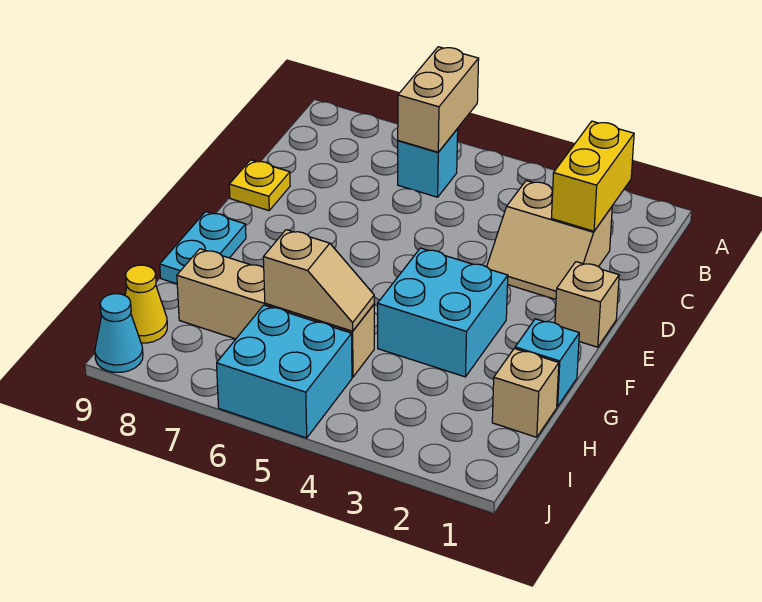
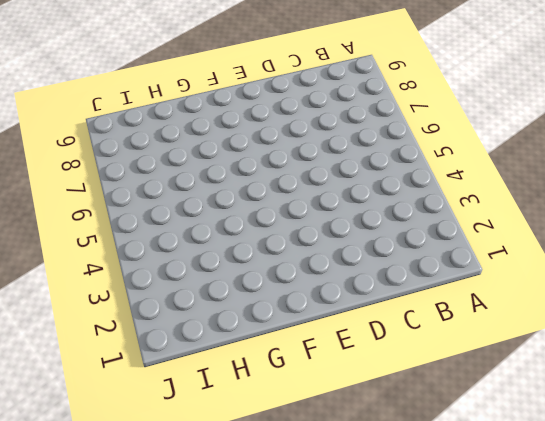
none -> cyan brick B6 level 1
none -> tan slope C2:D3 level 1 top C
none -> yellow plate D9 level 1

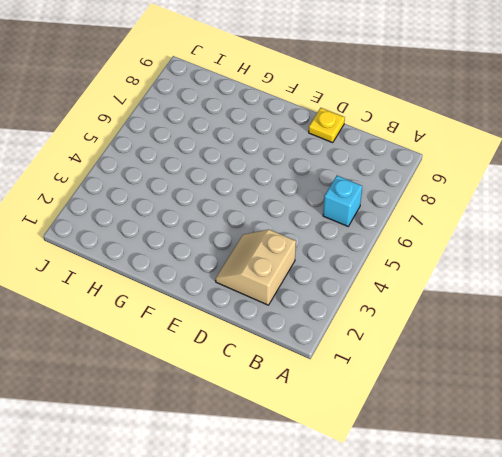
none -> tan brick E1 level 1
none -> cyan brick F3:G4 level 1
none -> cyan plate F9:G9 level 1

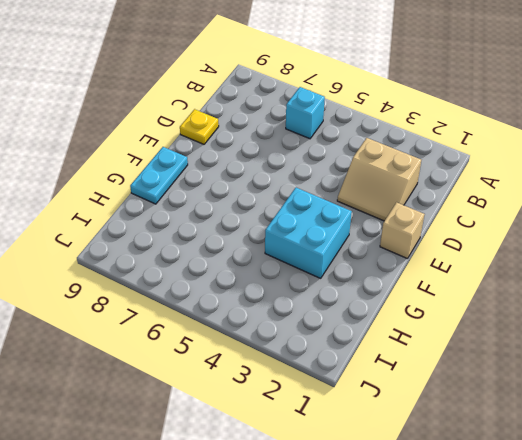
none -> cyan brick G1 level 1
none -> tan brick H1 level 1
none -> tan brick H5:H8 level 1

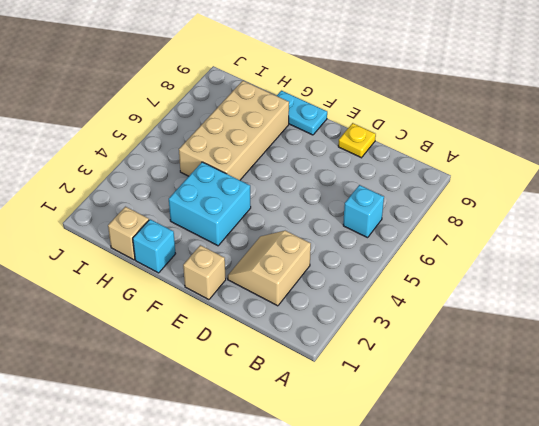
tan brick G5:H8 level 1 -> tan brick H5:H8 level 1
none -> cyan brick I5:J6 level 1
none -> yellow cone I9 level 1
none -> cyan cone J9 level 1

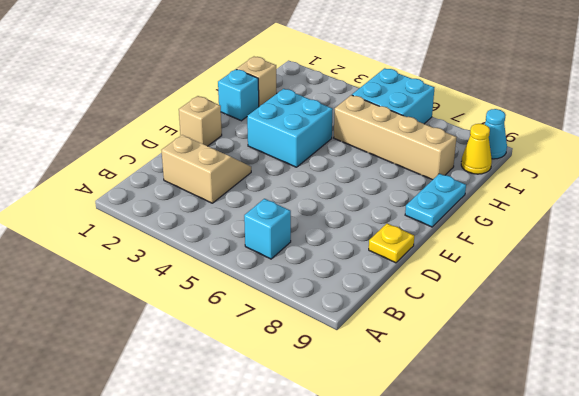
none -> tan brick A6:B6 level 2
none -> yellow brick B2:C2 level 2
none -> tan slope H5:H6 level 2 top 6

